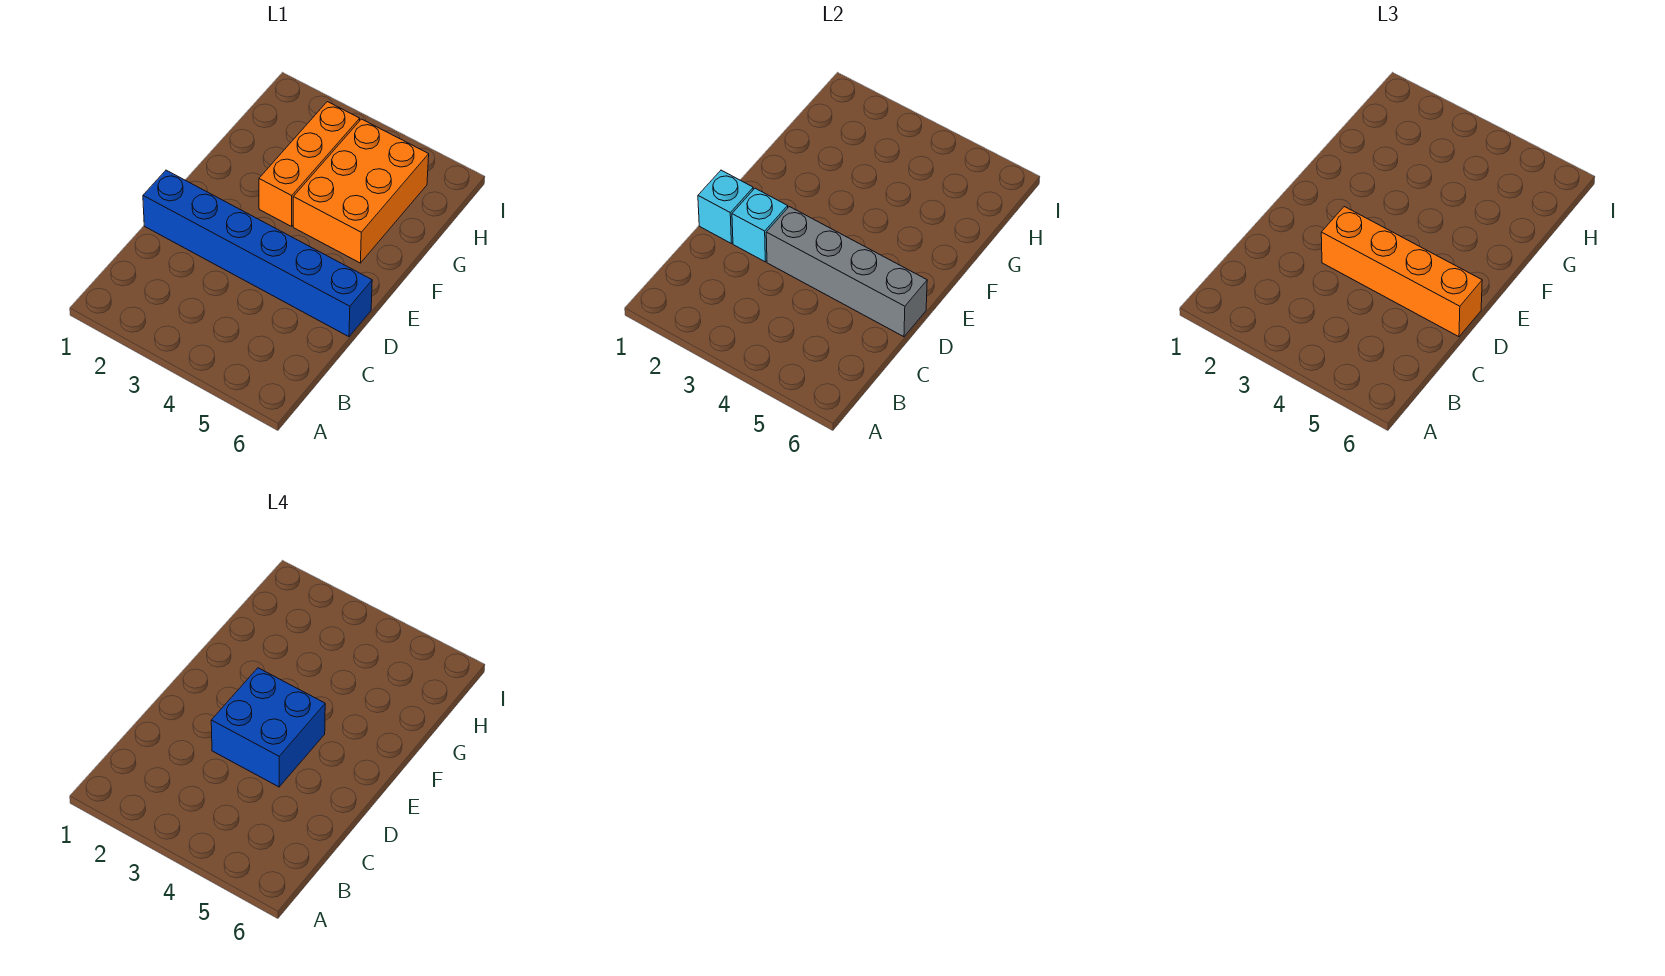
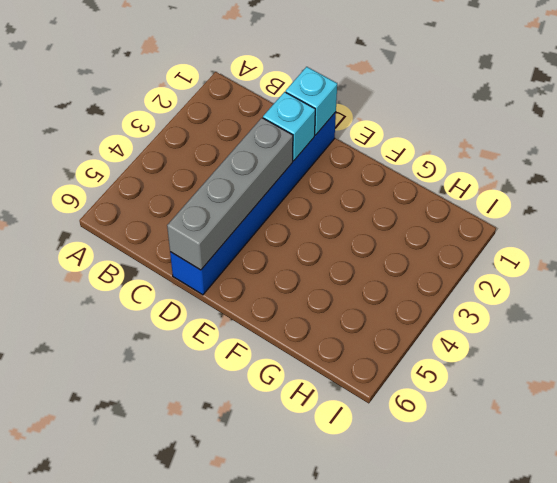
none -> orange brick F3:H3 level 1
none -> orange brick F4:H5 level 1

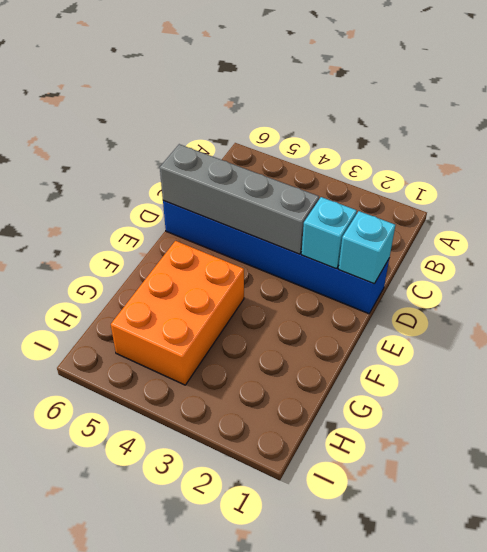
none -> orange brick F3:H3 level 1
none -> orange brick D3:D6 level 3

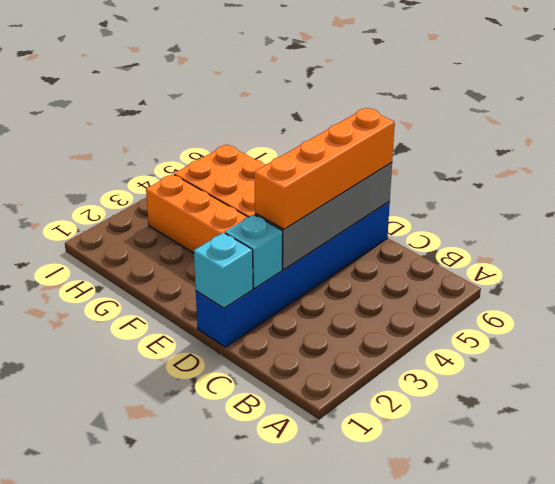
none -> blue brick D3:E4 level 4

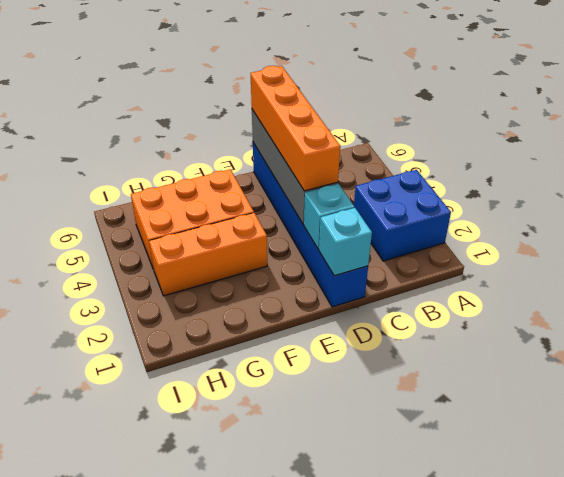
blue brick A2:B3 level 1 -> blue brick D3:E4 level 4

